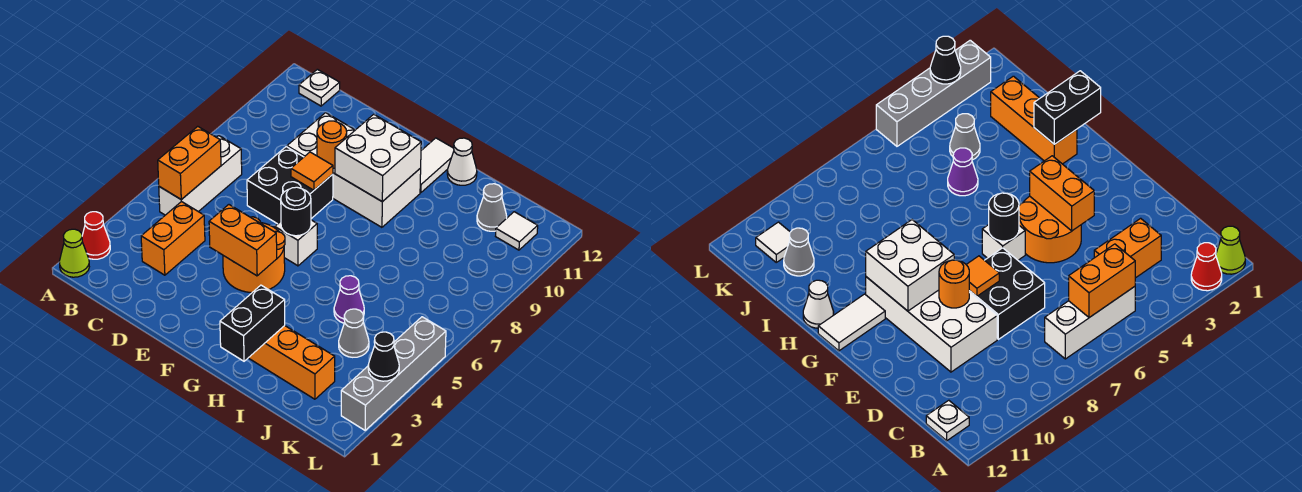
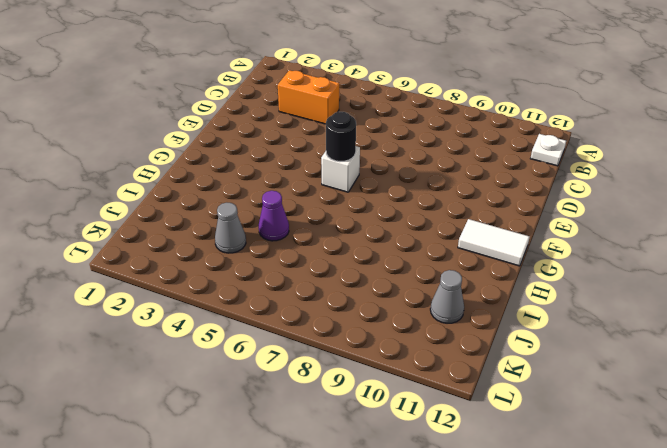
none -> lime cone A1 level 1
none -> red cone A2 level 1
none -> white brick B5:B7 level 1

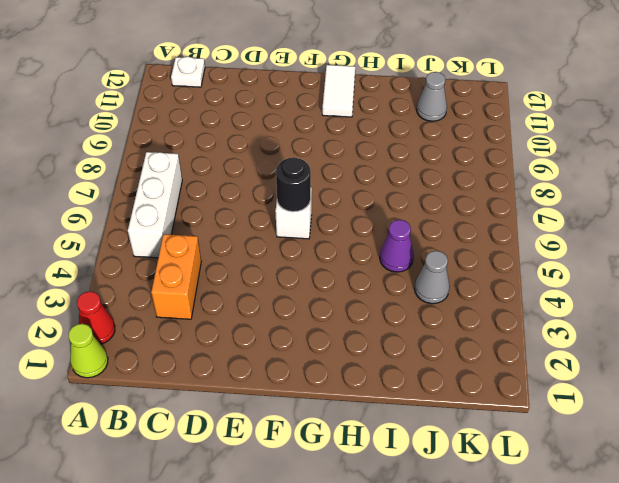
none -> black brick D7:E8 level 1
none -> white brick D9:G10 level 1
none -> orange round brick E4:F5 level 1

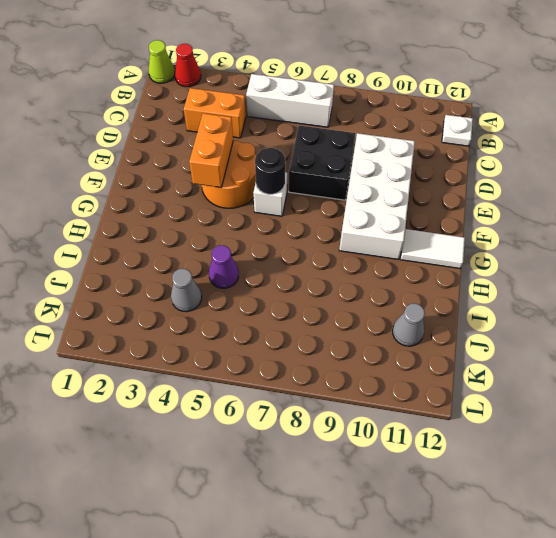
none -> orange brick H2:J2 level 1
none -> white cone H12 level 1
none -> white tile K11 level 1

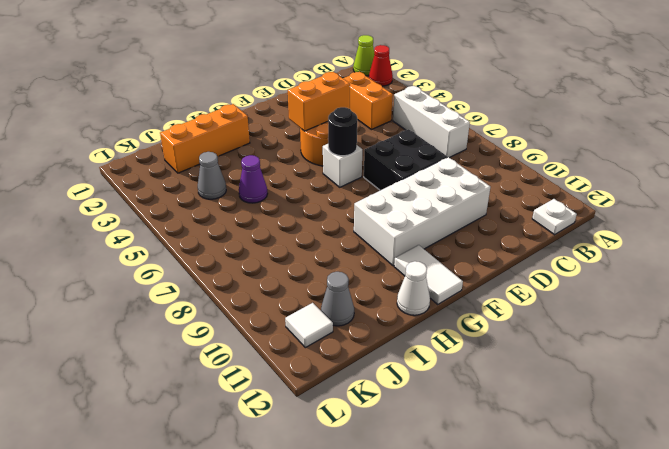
none -> grey brick L2:L5 level 1
none -> orange brick B5:B6 level 2
none -> orange tile E8 level 2

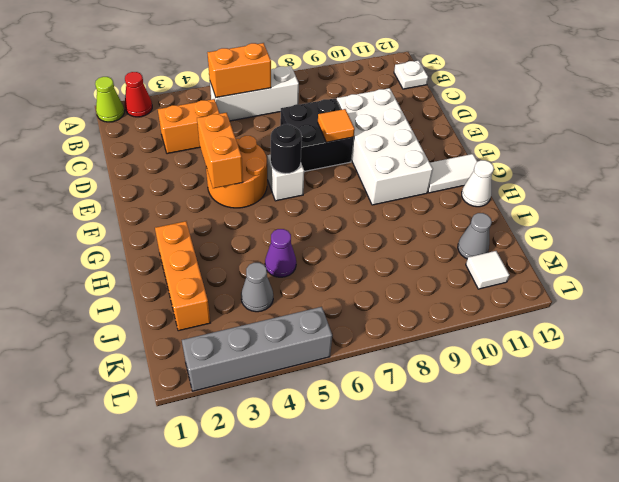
none -> orange round brick E9 level 2
none -> white brick F9:G10 level 2
none -> black brick H1:H2 level 2

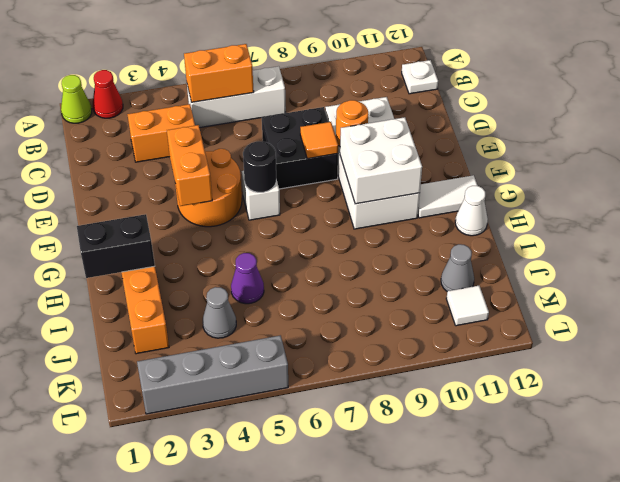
none -> black cone L3 level 2

